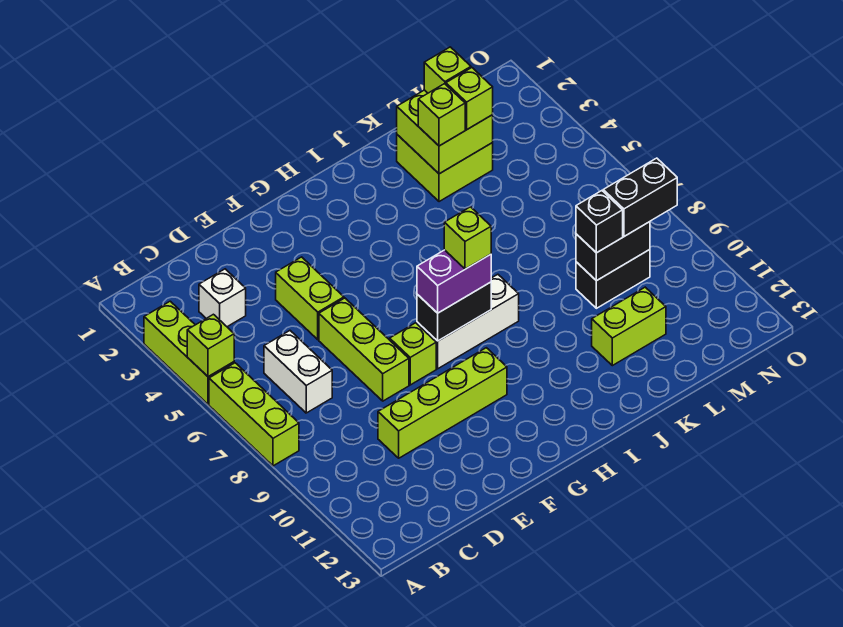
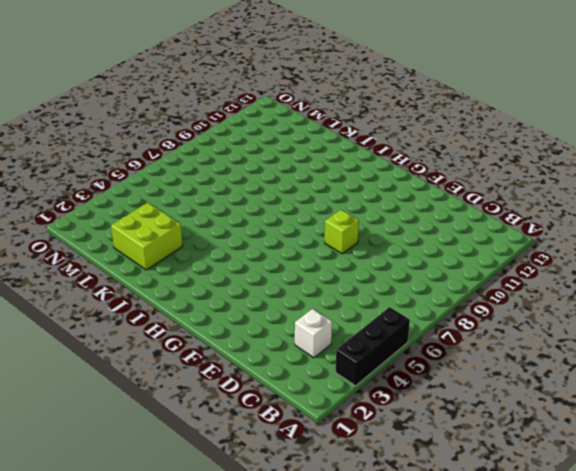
black brick A3:A5 level 1 -> lime brick A3:A5 level 1
none -> lime brick A6:A8 level 1
none -> white brick C6:C7 level 1
none -> lime brick D10:G10 level 1

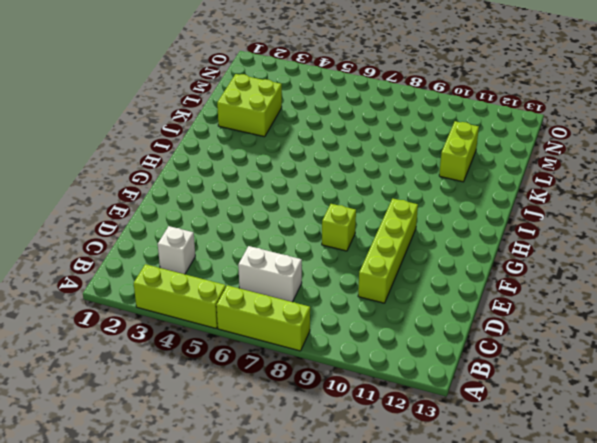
none -> lime brick E4:E5 level 1
none -> lime brick E6:E8 level 1
none -> white brick G8:I8 level 1

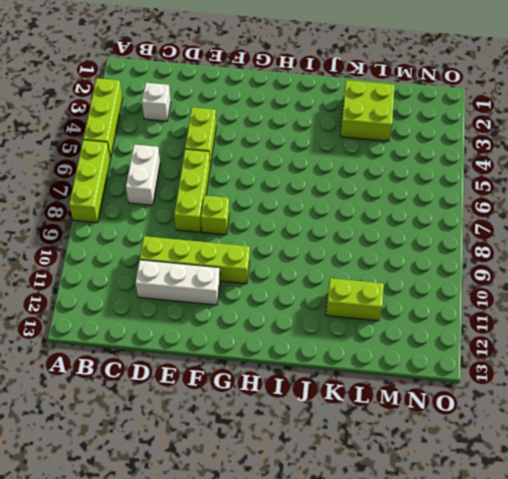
white brick D11:F11 level 1 -> white brick G8:I8 level 1
none -> black brick L9:M9 level 1
none -> lime brick A5 level 2
none -> black brick G8:H8 level 2

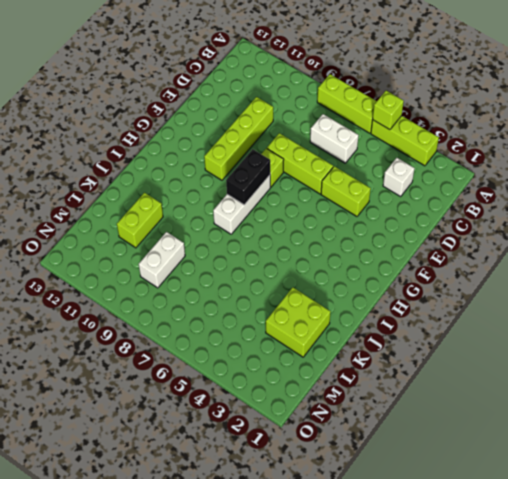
white brick L9:M9 level 1 -> black brick L9:M9 level 1
none -> lime brick K2:L3 level 2
none -> black brick L9:M9 level 2
none -> purple brick G8:H8 level 3

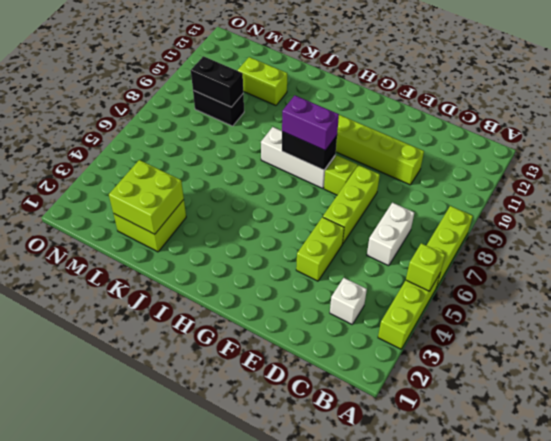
none -> lime brick K3 level 3
none -> lime brick L2 level 3
none -> lime brick L3 level 3

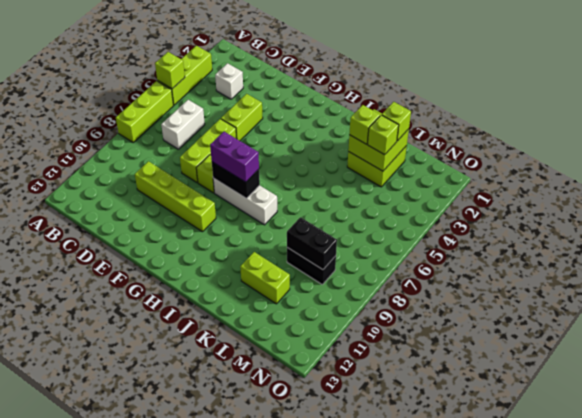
none -> black brick L9 level 3
none -> black brick M9:N9 level 3
none -> lime brick H8 level 4

